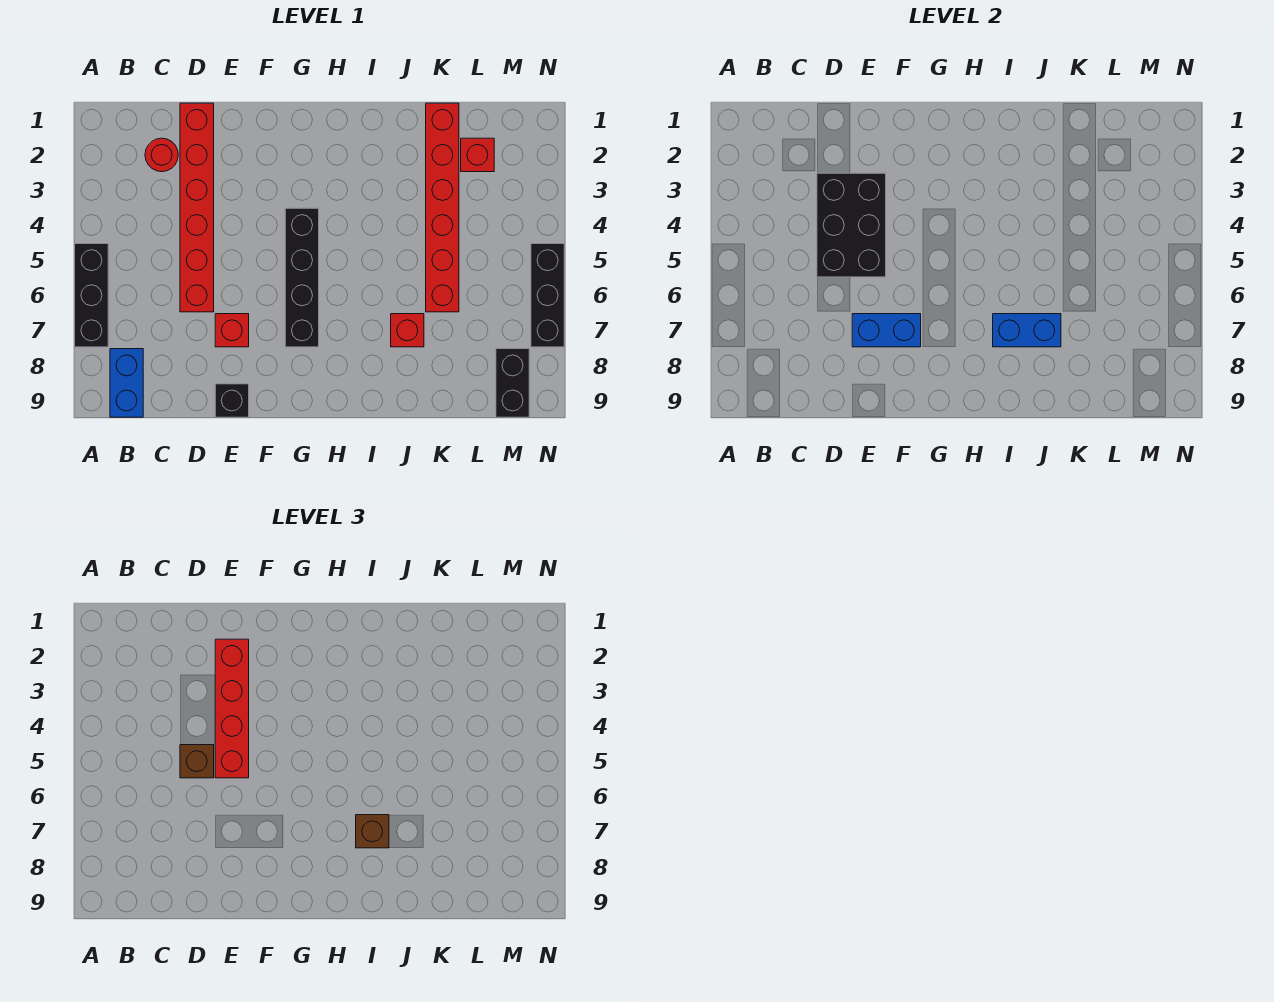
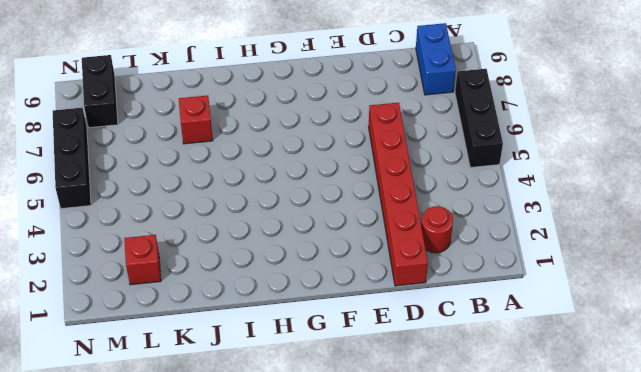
none -> red brick E7 level 1
none -> black brick E9 level 1
none -> black brick G4:G7 level 1

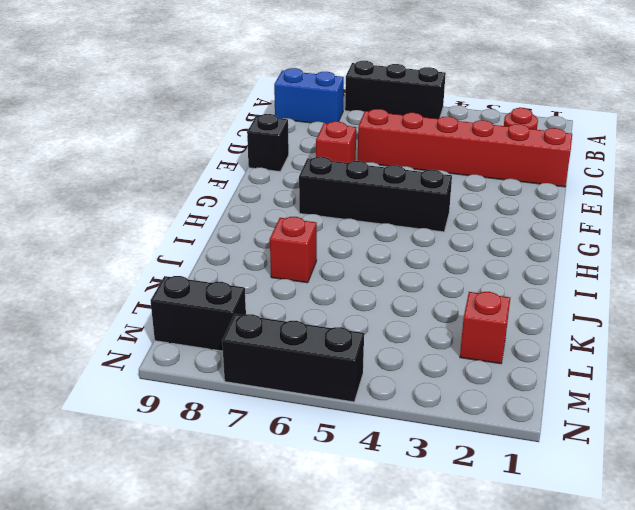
none -> red brick K1:K6 level 1
none -> black brick D3:E5 level 2
none -> blue brick E7:F7 level 2

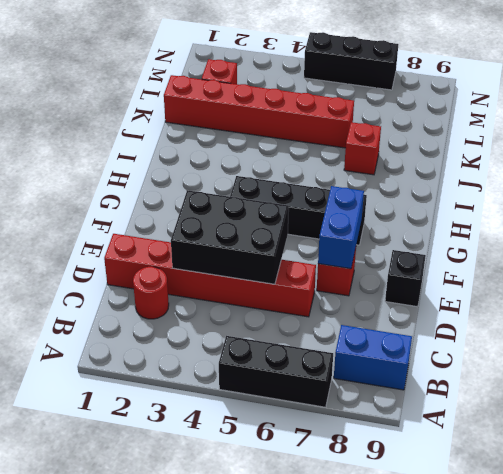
none -> black brick M8:M9 level 1
none -> blue brick I7:J7 level 2
none -> brown brick D5 level 3

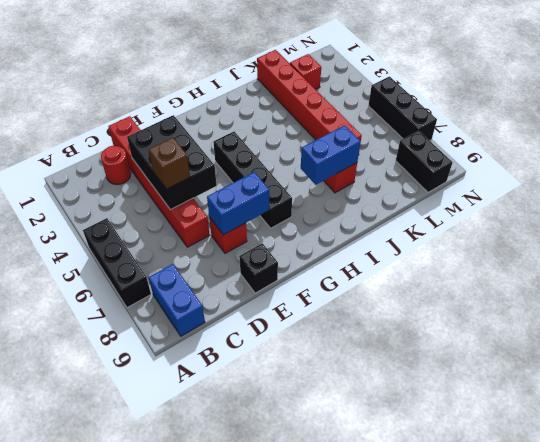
none -> red brick E2:E5 level 3
none -> brown brick I7 level 3

